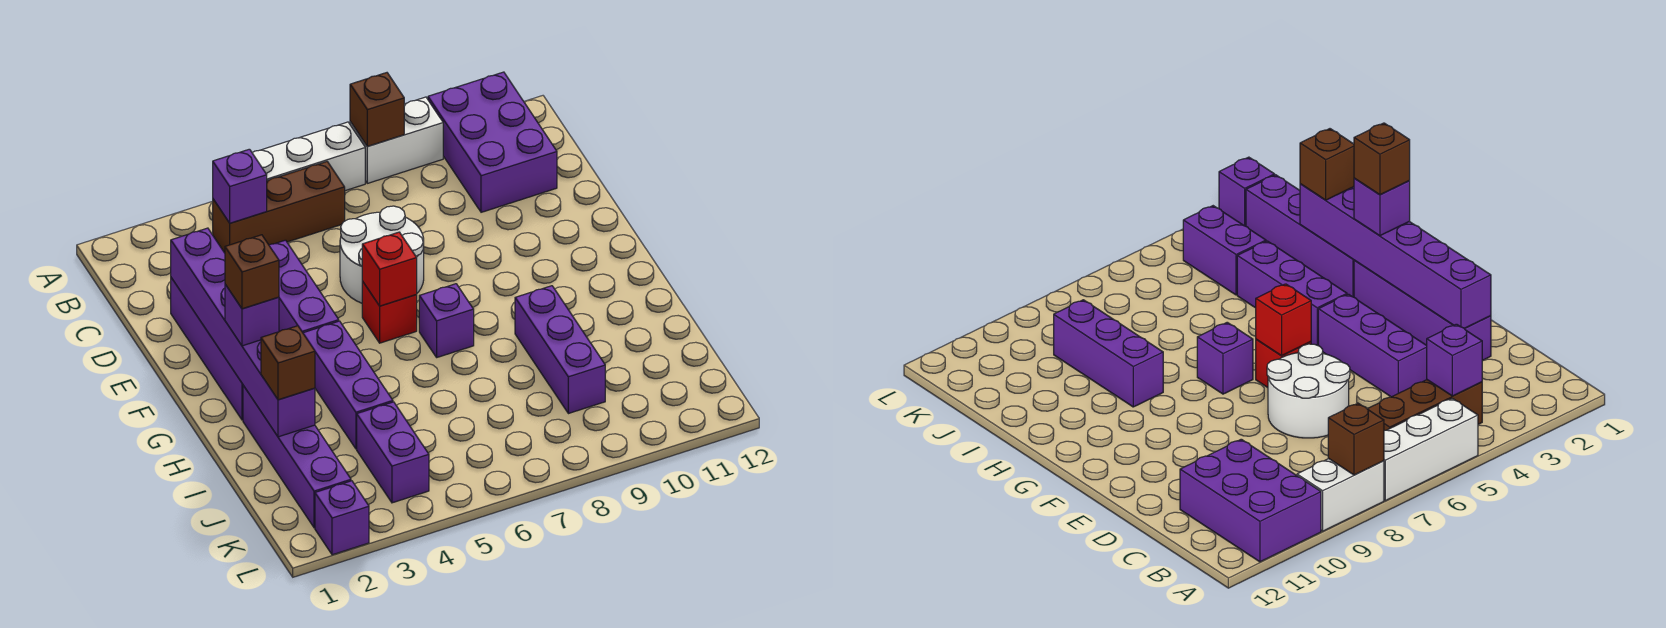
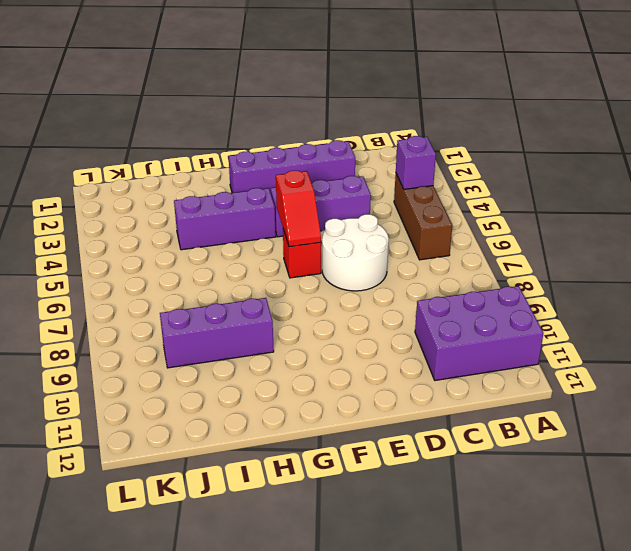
red slope F5:F6 level 2 top 5 -> red brick F6 level 2
none -> white brick A5:A7 level 1
none -> white brick A8:A9 level 1
none -> purple brick G7 level 1

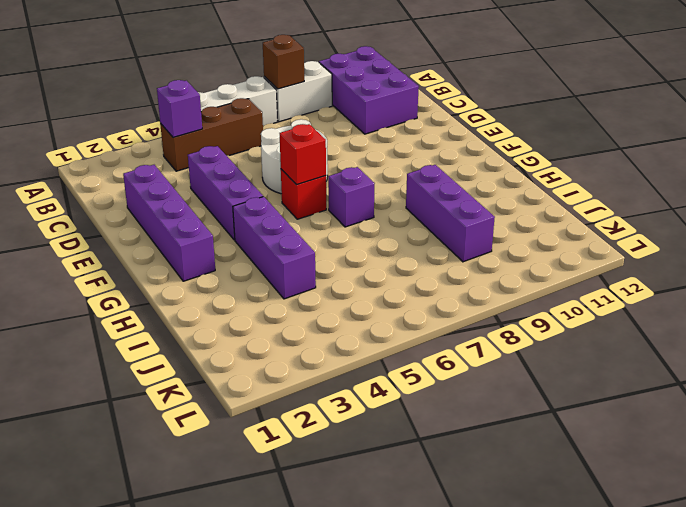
none -> purple brick H2:K2 level 1
none -> purple brick J4:K4 level 1
none -> purple brick L2 level 1

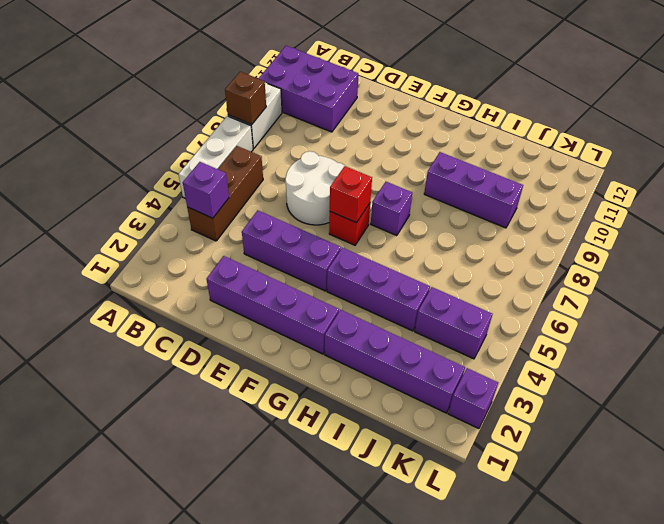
none -> purple brick D2:I2 level 2
none -> purple brick G2 level 3
none -> brown brick I2 level 3

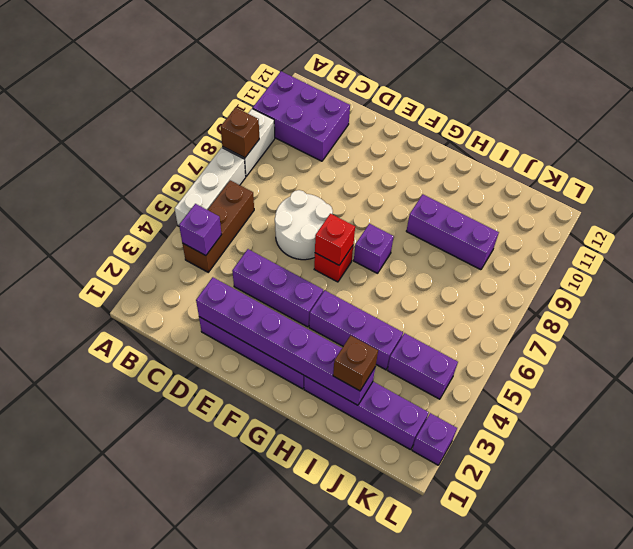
none -> purple brick G2 level 3
none -> brown brick G2 level 4

